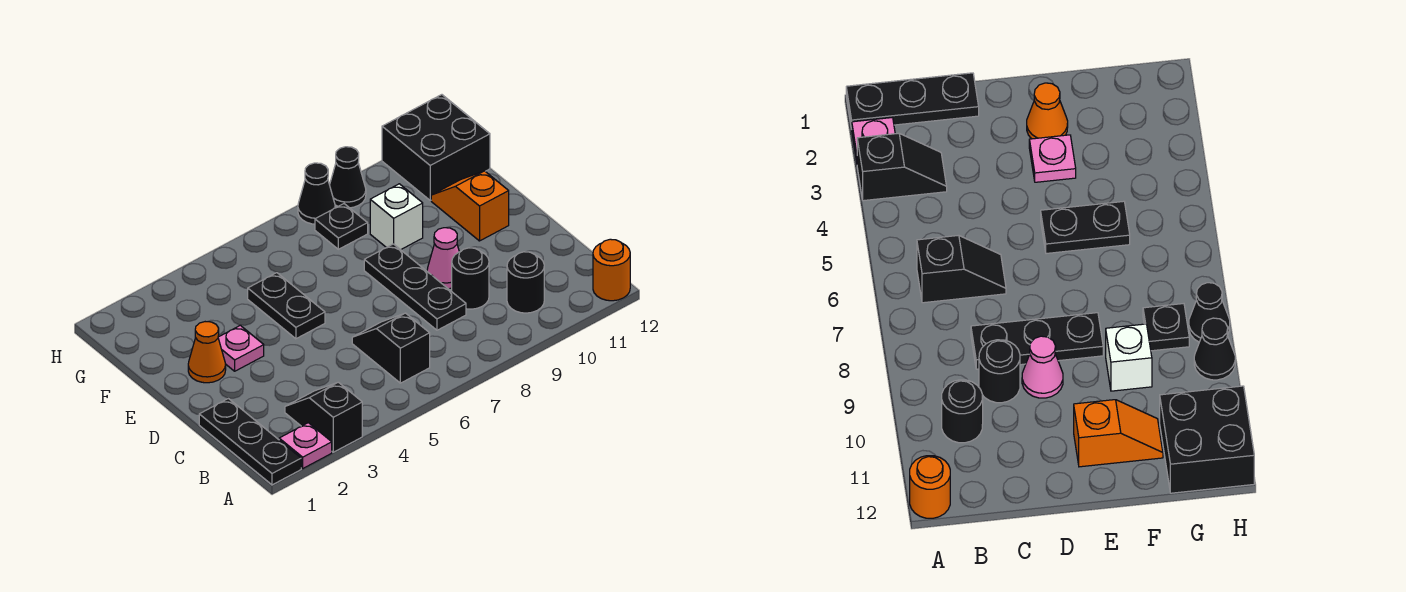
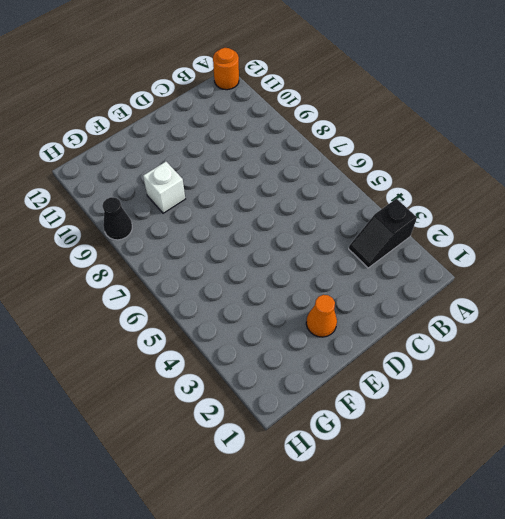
none -> black plate A1:C1 level 1
none -> pink plate A2 level 1
none -> black slope B6:C6 level 1 top B

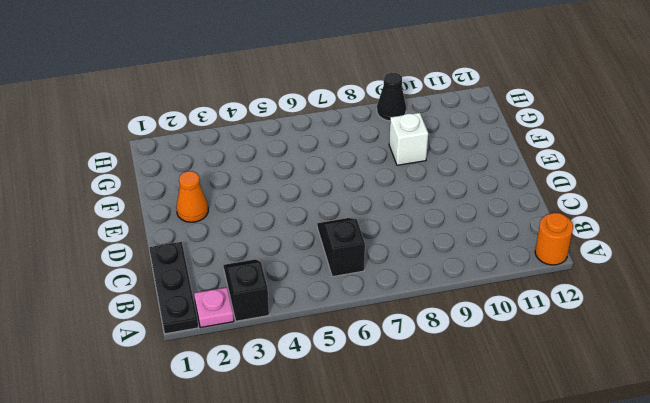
none -> black round brick B10 level 1
none -> black plate C8:E8 level 1
none -> black round brick C9 level 1

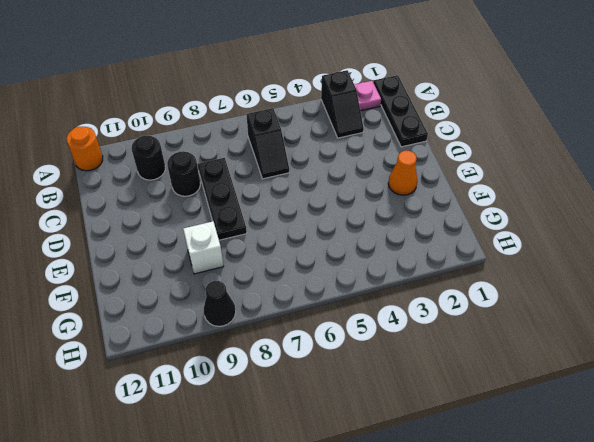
none -> pink cone D9 level 1
none -> pink plate E3 level 1
none -> black plate E5:F5 level 1

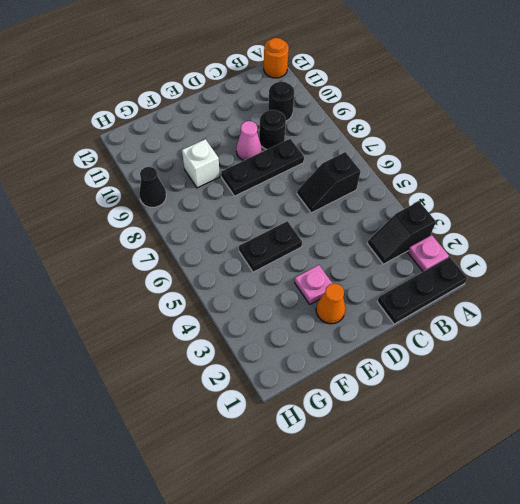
none -> orange slope E11:F11 level 1 top E
none -> black plate G8 level 1
none -> black brick G11:H12 level 1

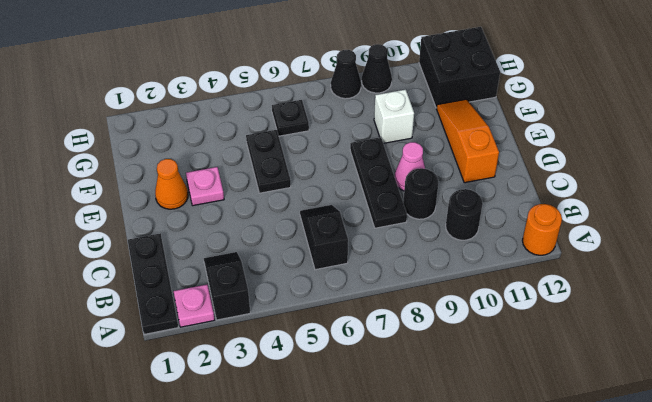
orange slope D11:F11 level 1 top D -> orange slope E11:F11 level 1 top E
black plate G6 level 1 -> black plate G8 level 1

